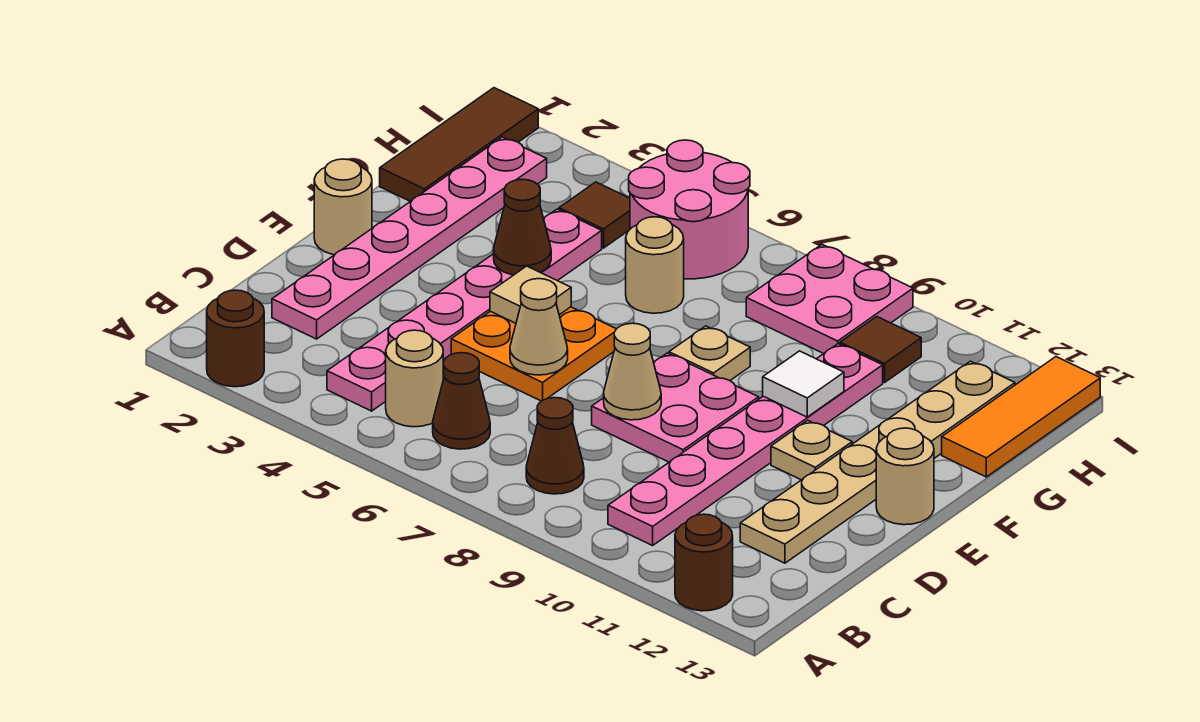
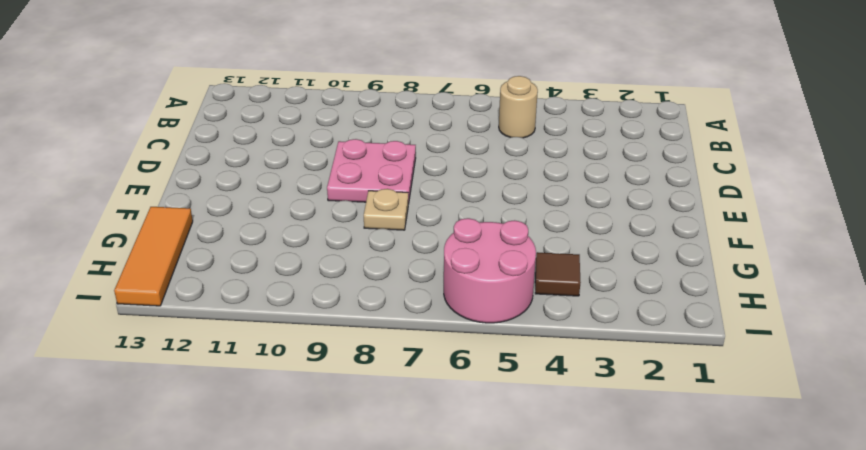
none -> brown round brick A2 level 1
none -> brown round brick A12 level 1
none -> pink plate B4:G4 level 1

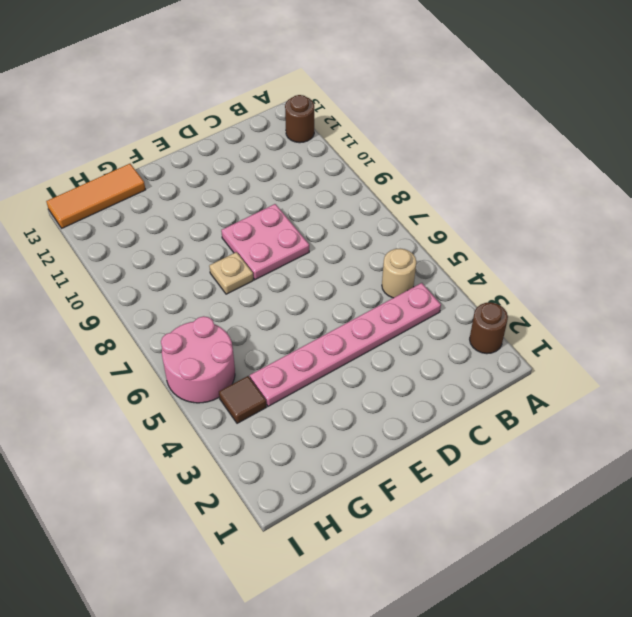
none -> brown cone B6 level 1
none -> brown cone B8 level 1
none -> pink plate B10:G10 level 1

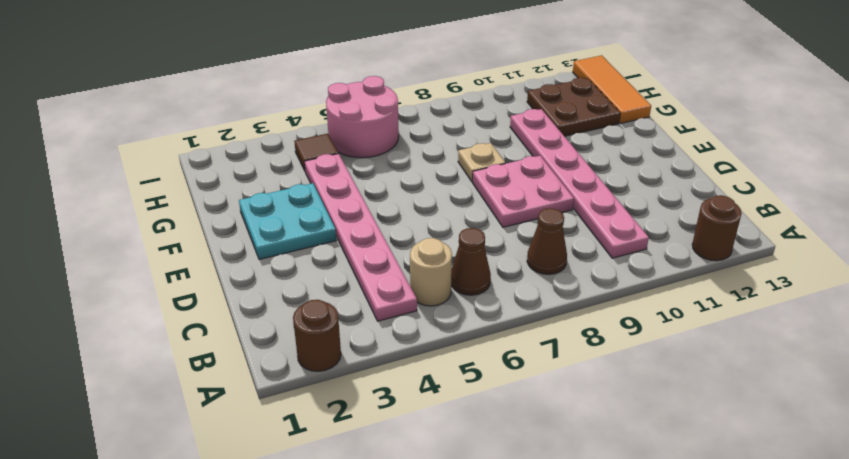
cyan plate E2:F3 level 1 -> pink plate C2:H2 level 1
brown plate G11:H12 level 1 -> tan plate C12:H12 level 1
none -> orange plate D5:E6 level 1
none -> tan round brick E1 level 1
none -> tan plate E11 level 1

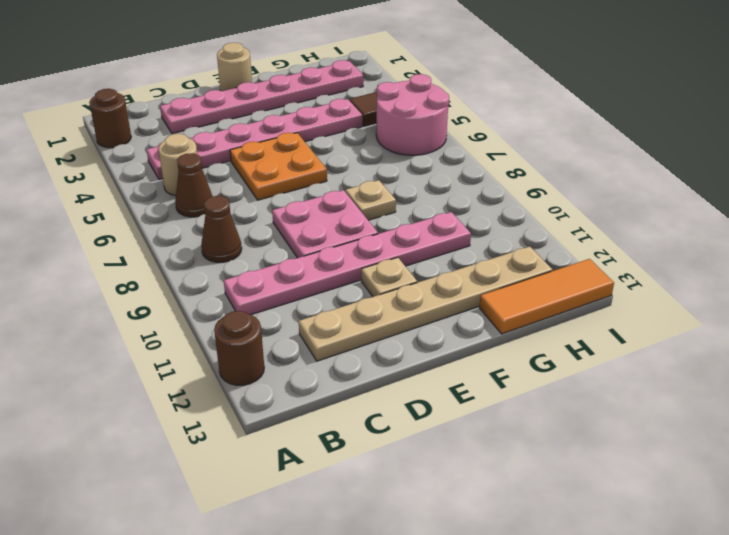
none -> tan round brick E13 level 1
none -> brown tile G1:I1 level 1
none -> tan round brick G6 level 1

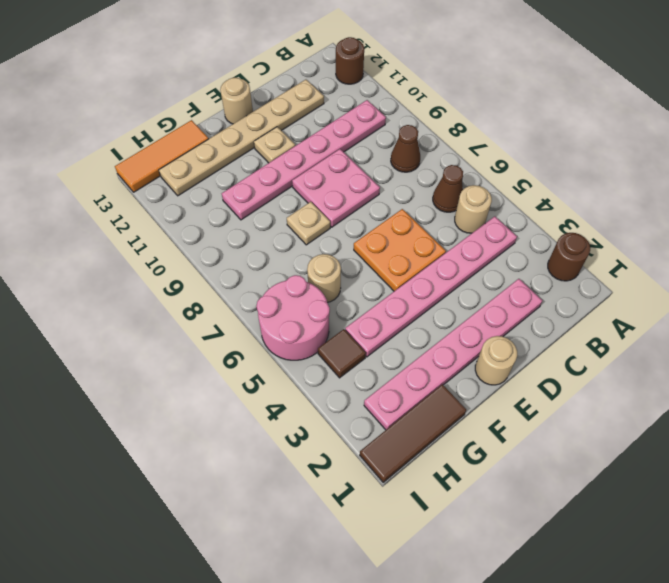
none -> pink plate H8:I9 level 1
none -> brown tile H10 level 1
none -> tan cone D6 level 2

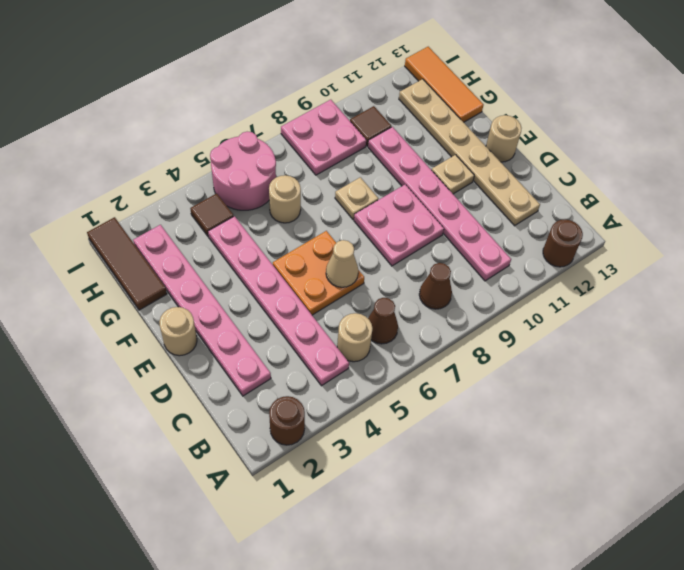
none -> tan cone D8 level 2
none -> tan tile E5 level 2
none -> brown cone F4 level 2

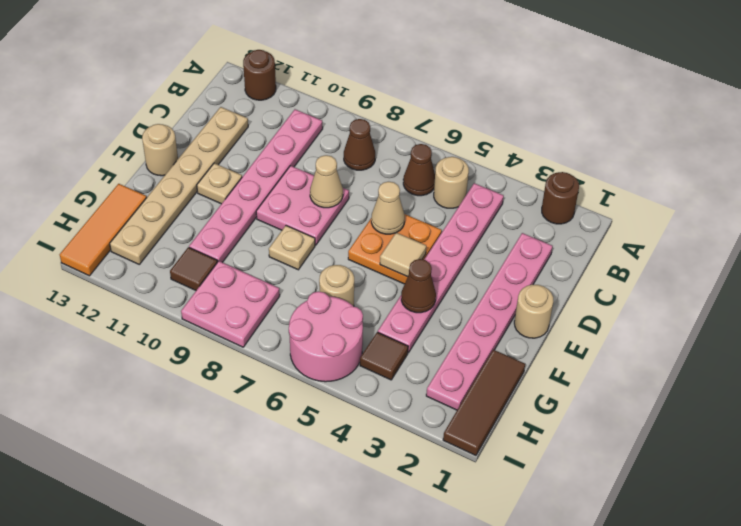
none -> white tile F10 level 2

